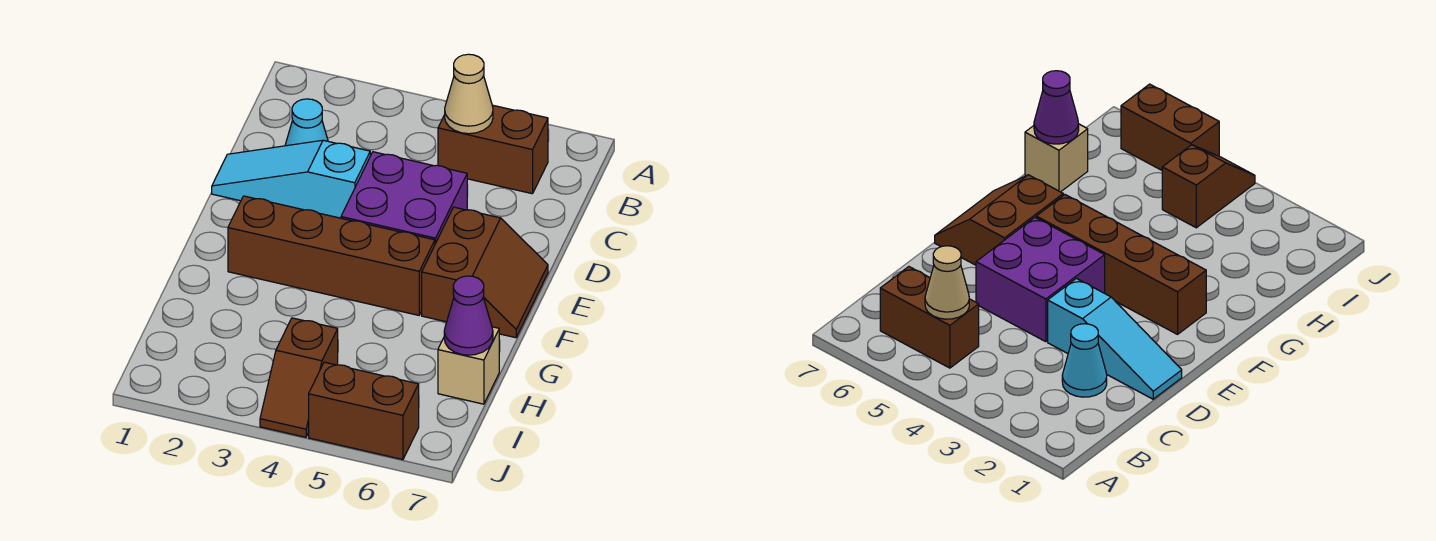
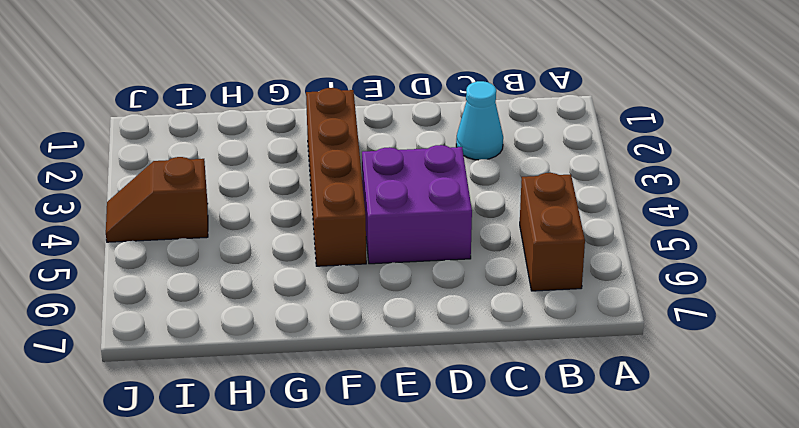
none -> cyan slope D1:D3 level 1 top 3
none -> brown slope E6:F7 level 1 top 6

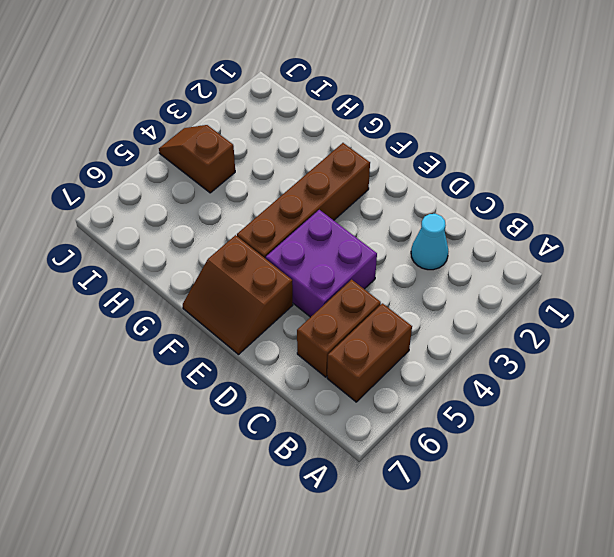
brown brick C5:C6 level 1 -> brown brick J5:J6 level 1
none -> cyan slope D1:D3 level 1 top 3
none -> tan brick H7 level 1

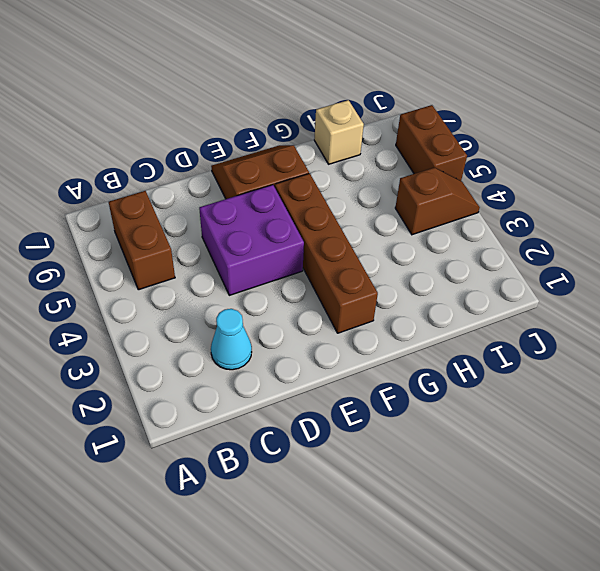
none -> cyan slope D1:D3 level 1 top 3
none -> tan cone B5 level 2

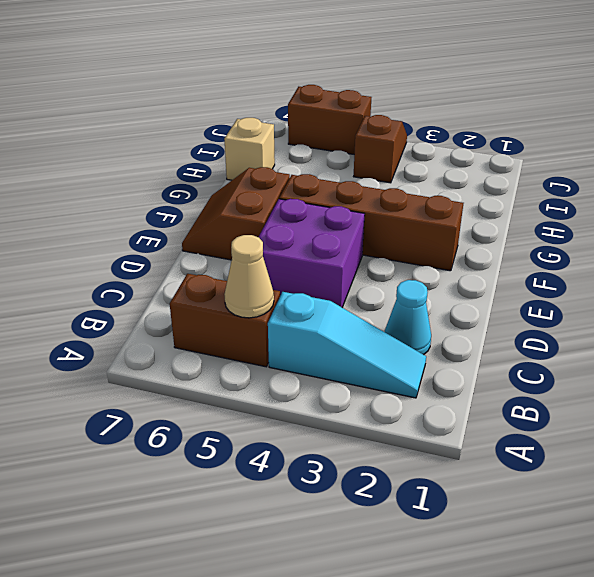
cyan slope B2:B4 level 1 top 4 -> cyan slope D1:D3 level 1 top 3
none -> purple cone H7 level 2

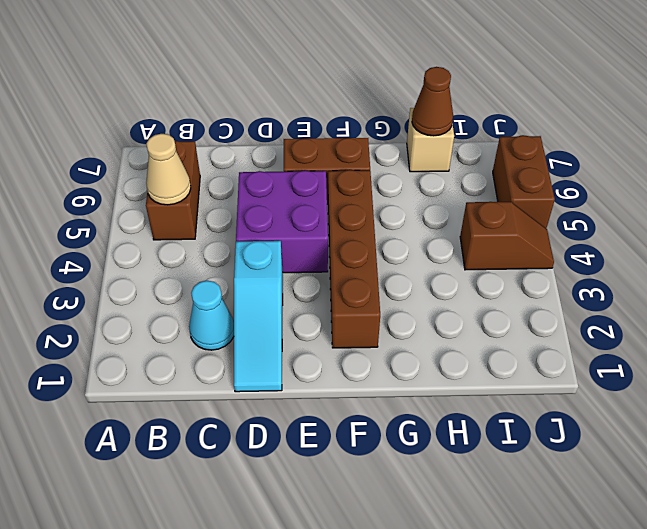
brown cone H7 level 2 -> purple cone H7 level 2

